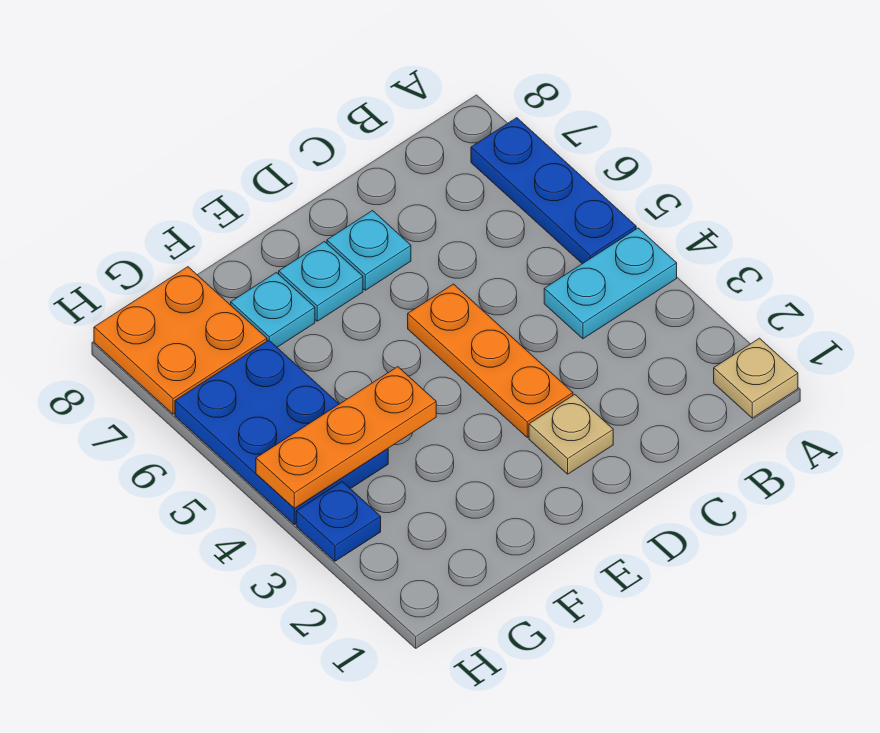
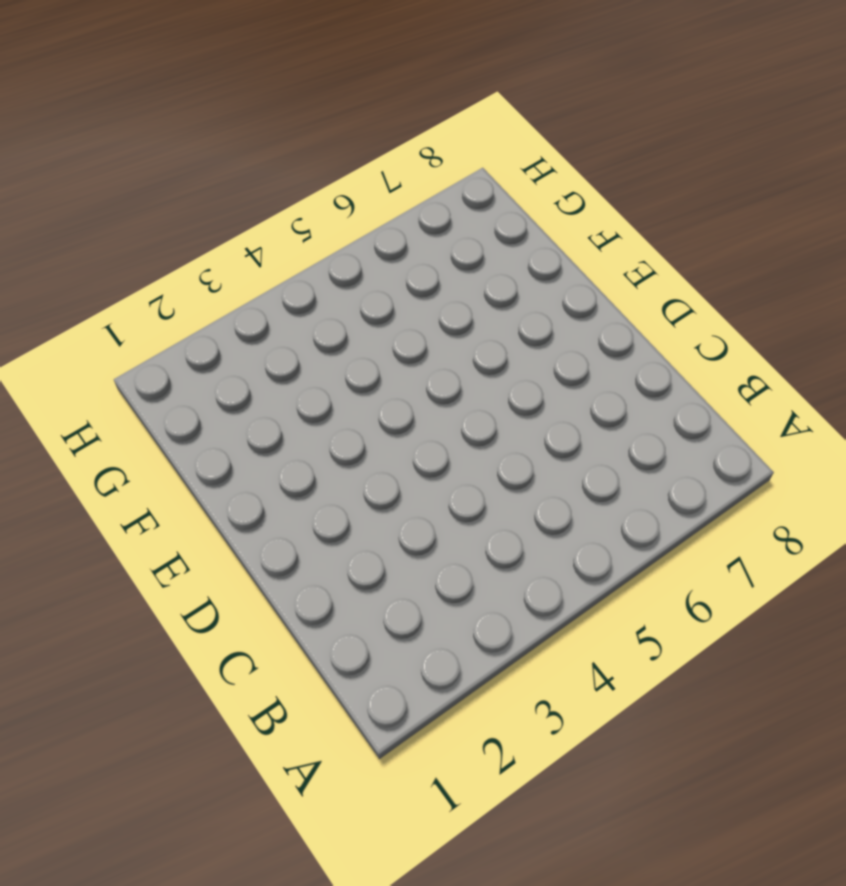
none -> tan plate A1 level 1
none -> cyan plate A4:B4 level 1
none -> blue plate A5:A7 level 1

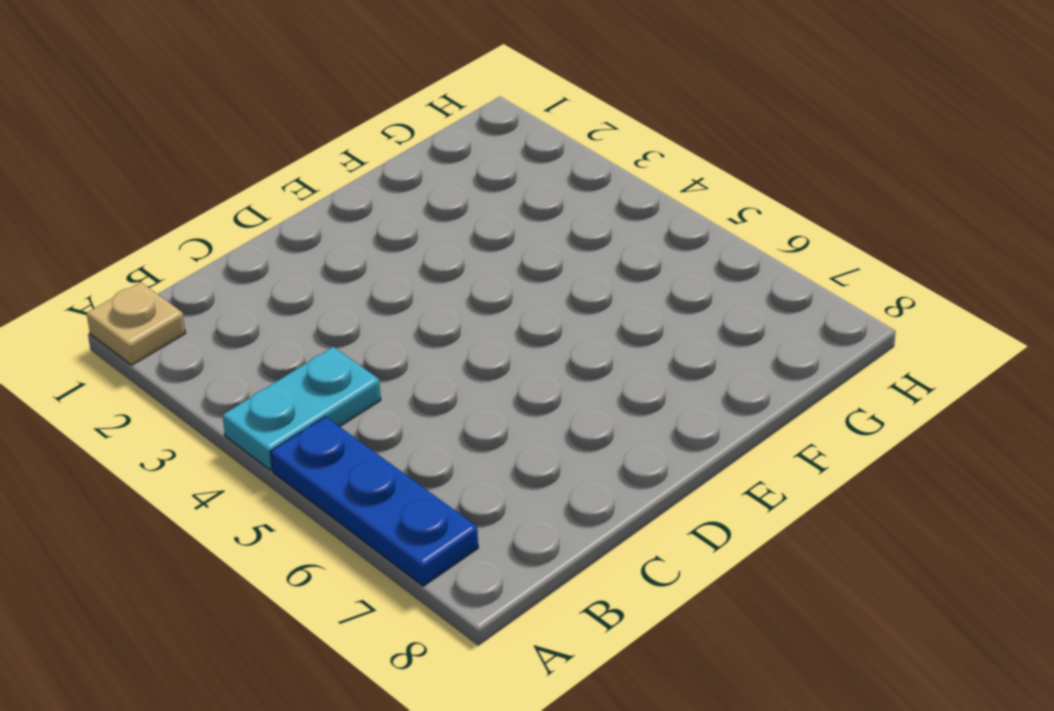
none -> tan plate D2 level 1
none -> orange plate D3:D5 level 1
none -> cyan plate D7 level 1

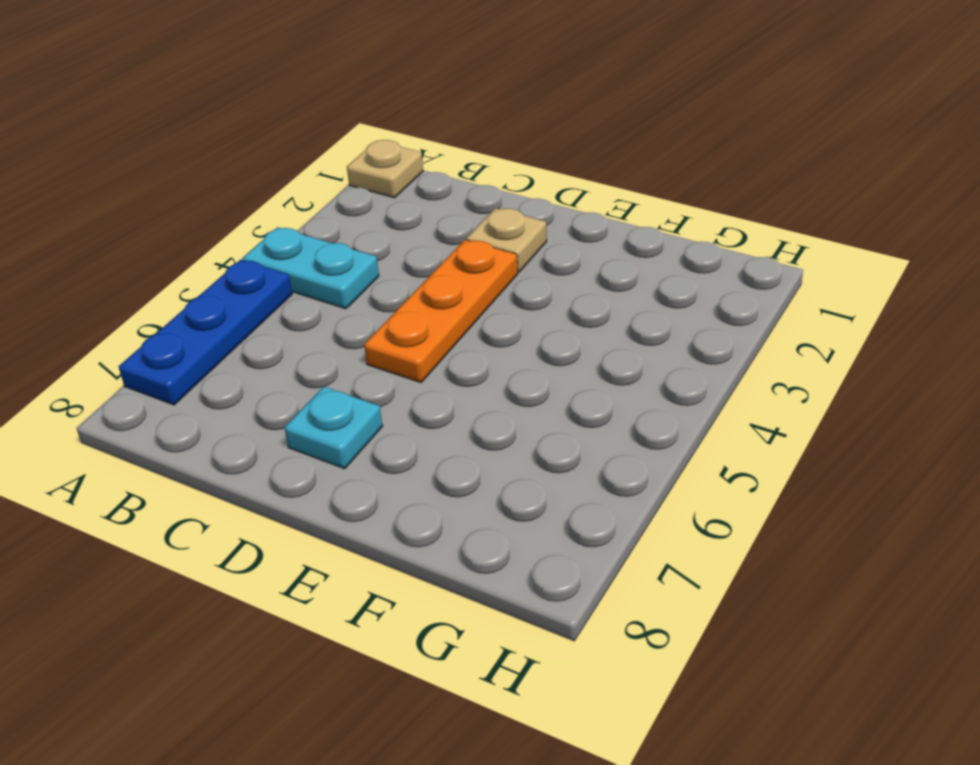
none -> cyan plate E7 level 1
none -> cyan plate F7 level 1
none -> blue plate G4:H6 level 1

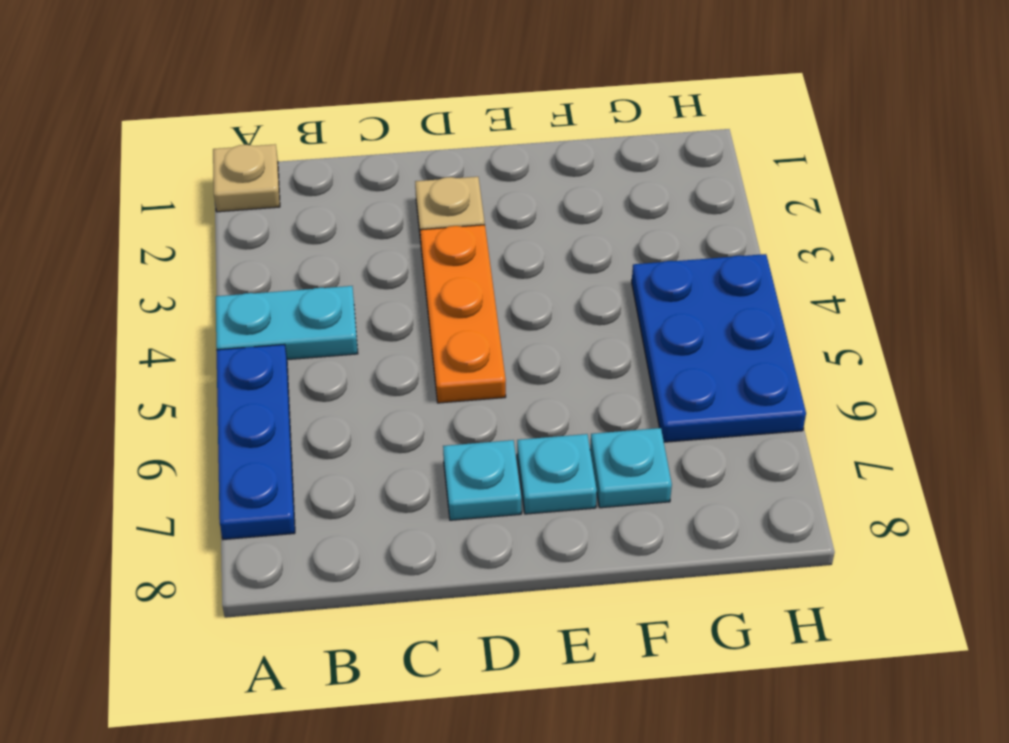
none -> orange plate G7:H8 level 1
none -> blue plate H3 level 1
none -> orange plate F4:H4 level 2

